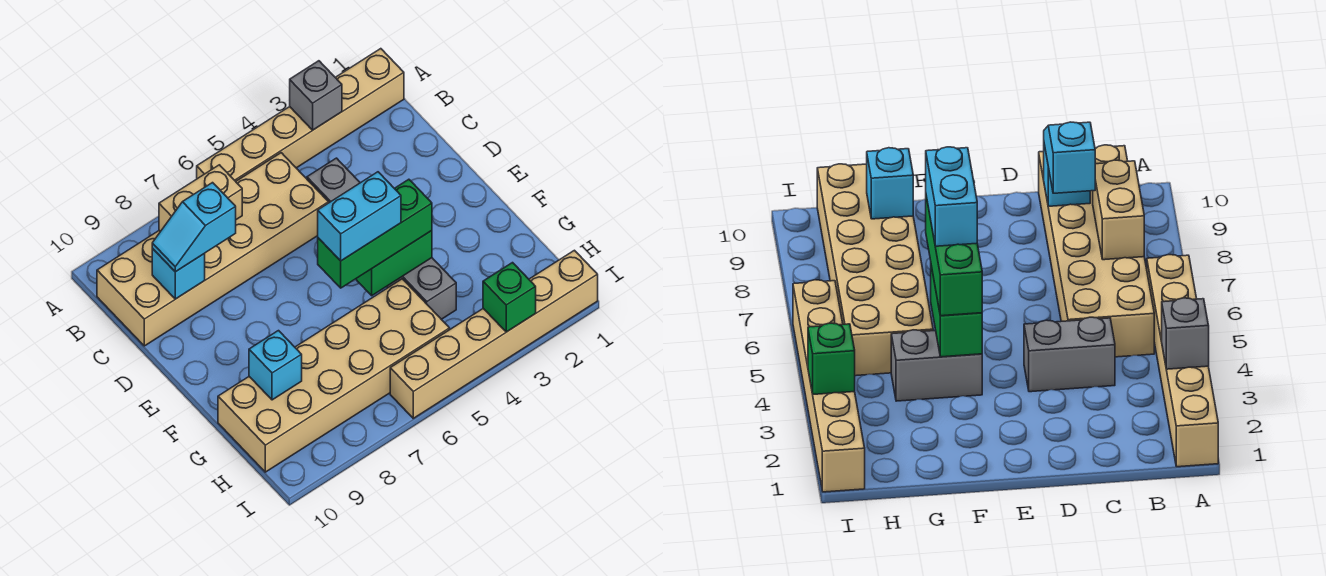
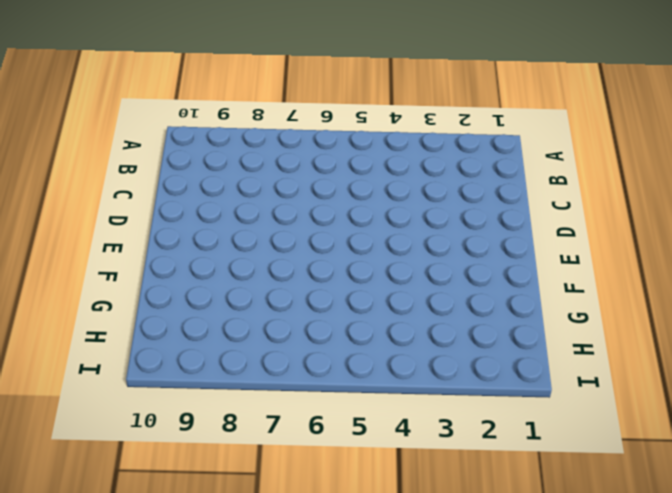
none -> tan brick A1:A6 level 1
none -> tan brick B5:C10 level 1
none -> grey brick C4:D4 level 1

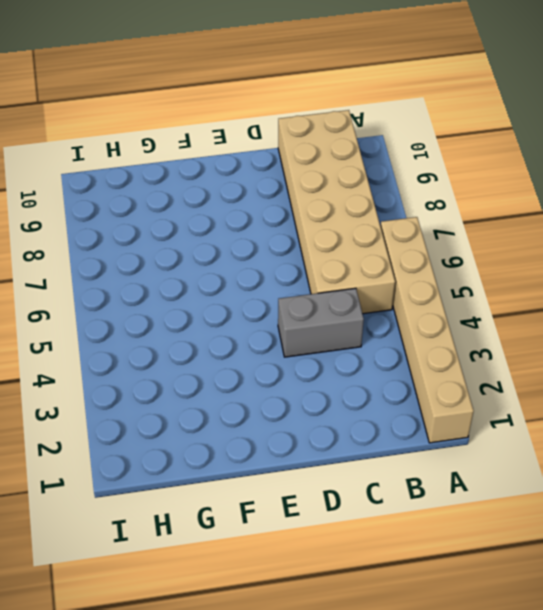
none -> grey brick F4:G4 level 1
none -> tan brick G5:H10 level 1
none -> tan brick I1:I6 level 1

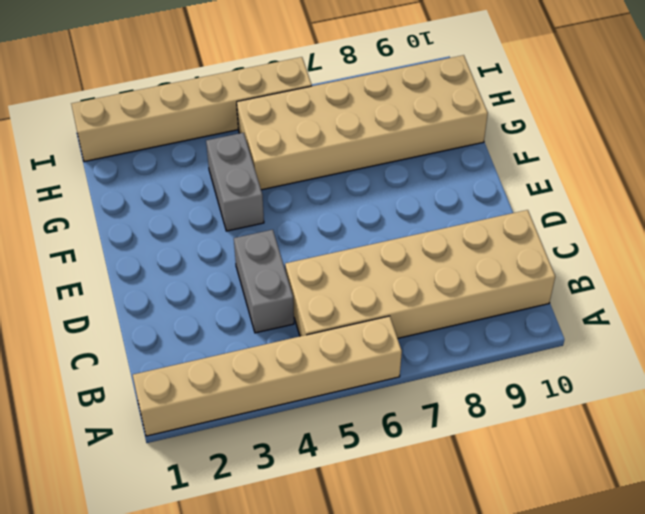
none -> grey brick A3 level 2
none -> tan brick B7:B8 level 2
none -> cyan brick C9 level 2

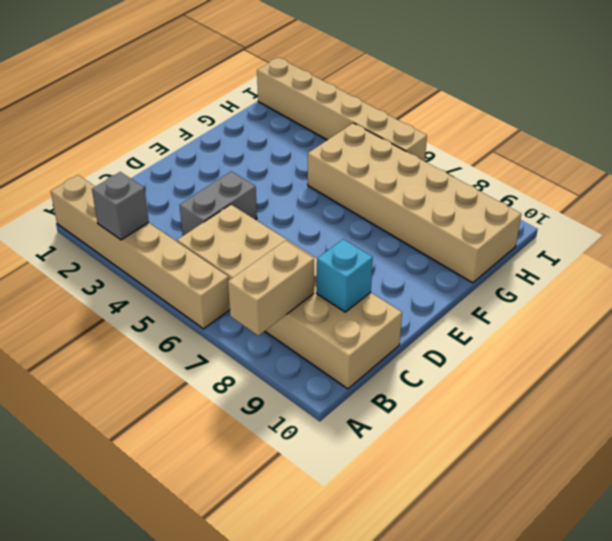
tan brick A8:B8 level 2 -> tan brick B7:B8 level 2
none -> grey brick F4:G4 level 1
none -> green brick F4:F5 level 2
none -> cyan brick G9 level 2

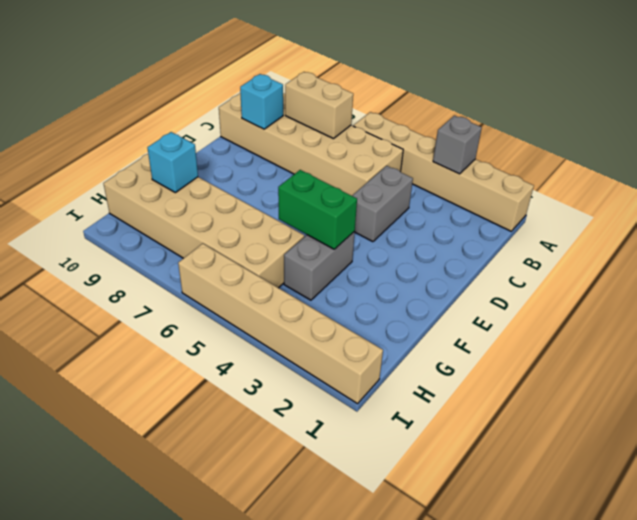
none -> green brick I3 level 2
none -> cyan slope C8:C9 level 3 top 8
none -> green brick F4:F6 level 3

